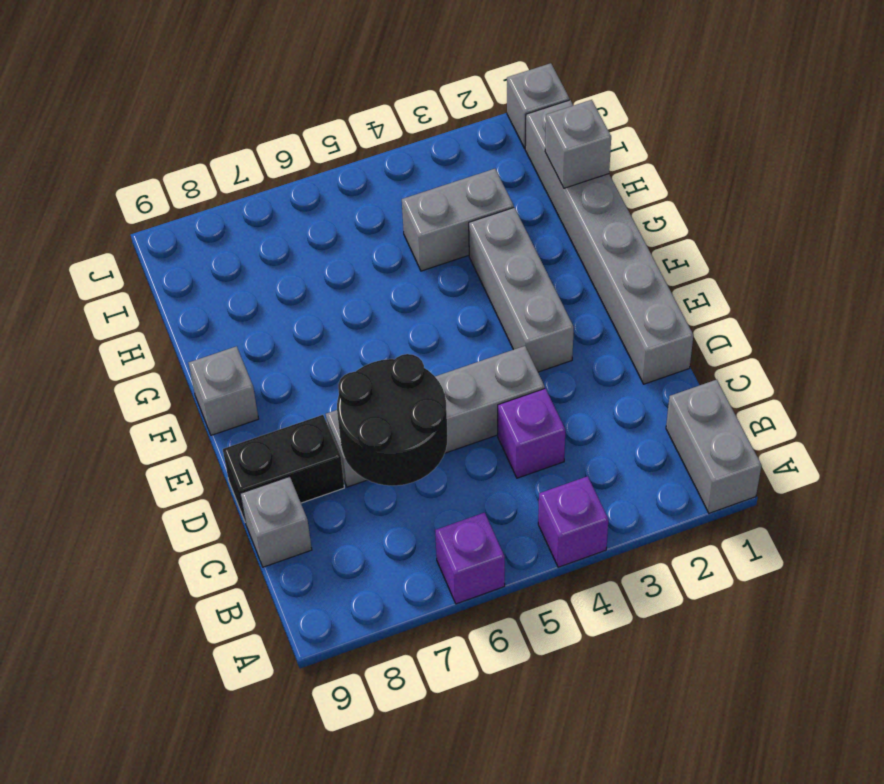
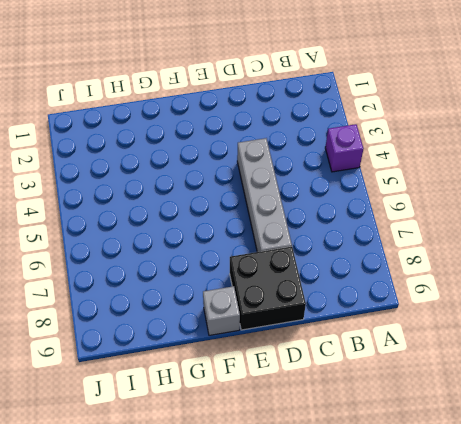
black brick D8:E9 level 1 -> black brick D8:D9 level 1
none -> grey brick A1:B1 level 1
none -> purple brick A6 level 1
none -> purple brick C4 level 1

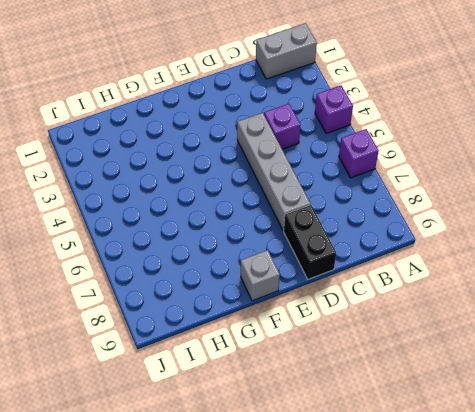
none -> grey brick C9 level 1
none -> grey brick D1:I1 level 1
none -> grey brick E3:G3 level 1

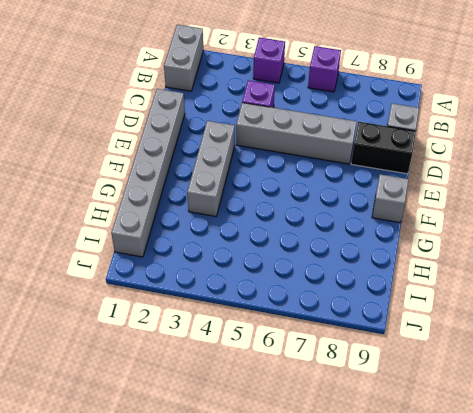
none -> grey brick H3:H4 level 1
none -> grey brick J1 level 1
none -> black round brick C6:D7 level 2

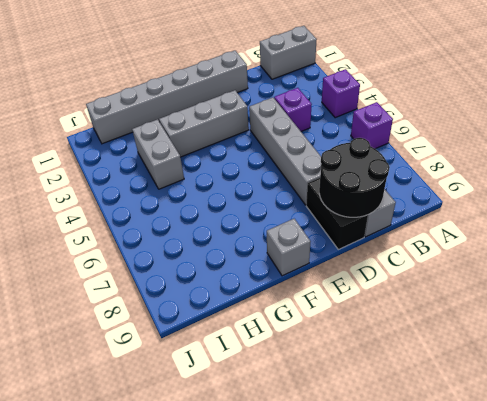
black round brick C8:D9 level 2 -> black round brick C6:D7 level 2
none -> grey brick J1 level 1
none -> grey brick H1 level 2

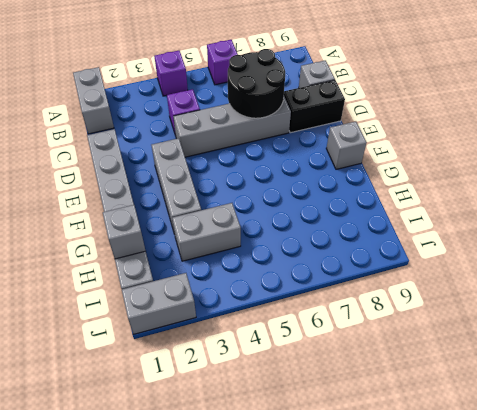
grey brick J1:J2 level 1 -> grey brick J1 level 1

